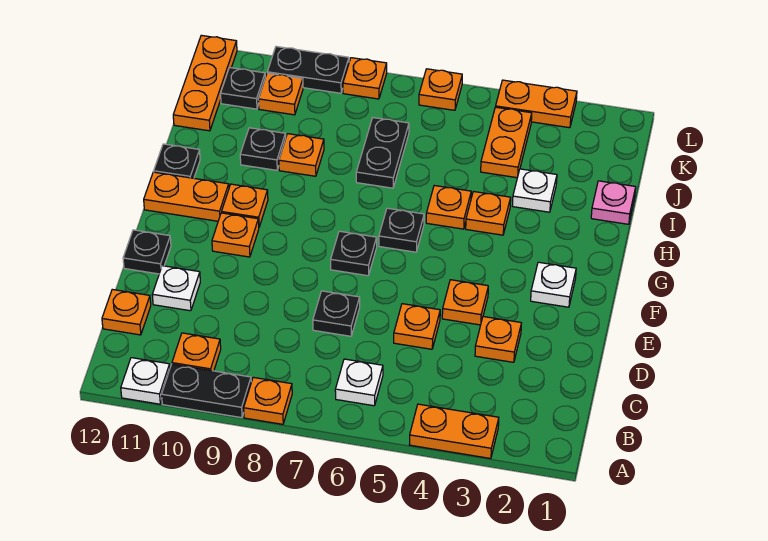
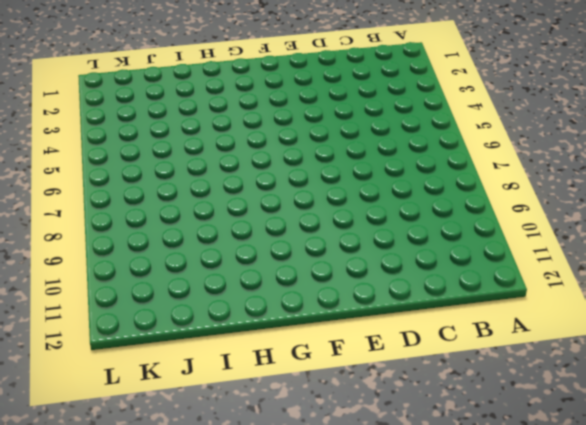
none -> orange plate A3:A4 level 1
none -> orange plate A8 level 1
none -> black plate A9:A10 level 1
none -> white plate A11 level 1

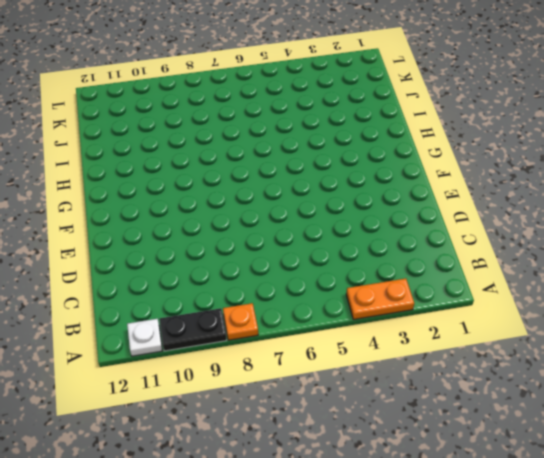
none -> white plate B6 level 1
none -> orange plate B10 level 1
none -> orange plate C12 level 1
none -> orange plate D3 level 1

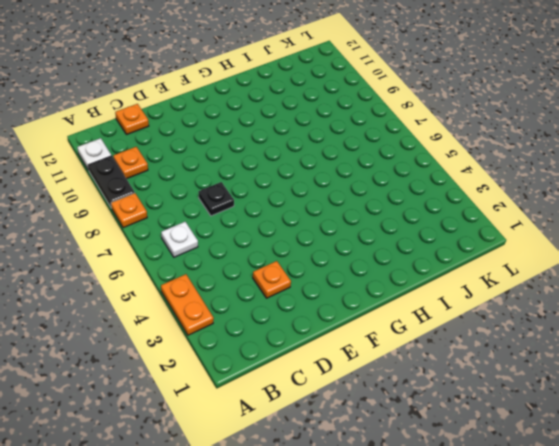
none -> orange plate D5 level 1
none -> white plate D11 level 1
none -> orange plate E4 level 1
none -> black plate E12 level 1

